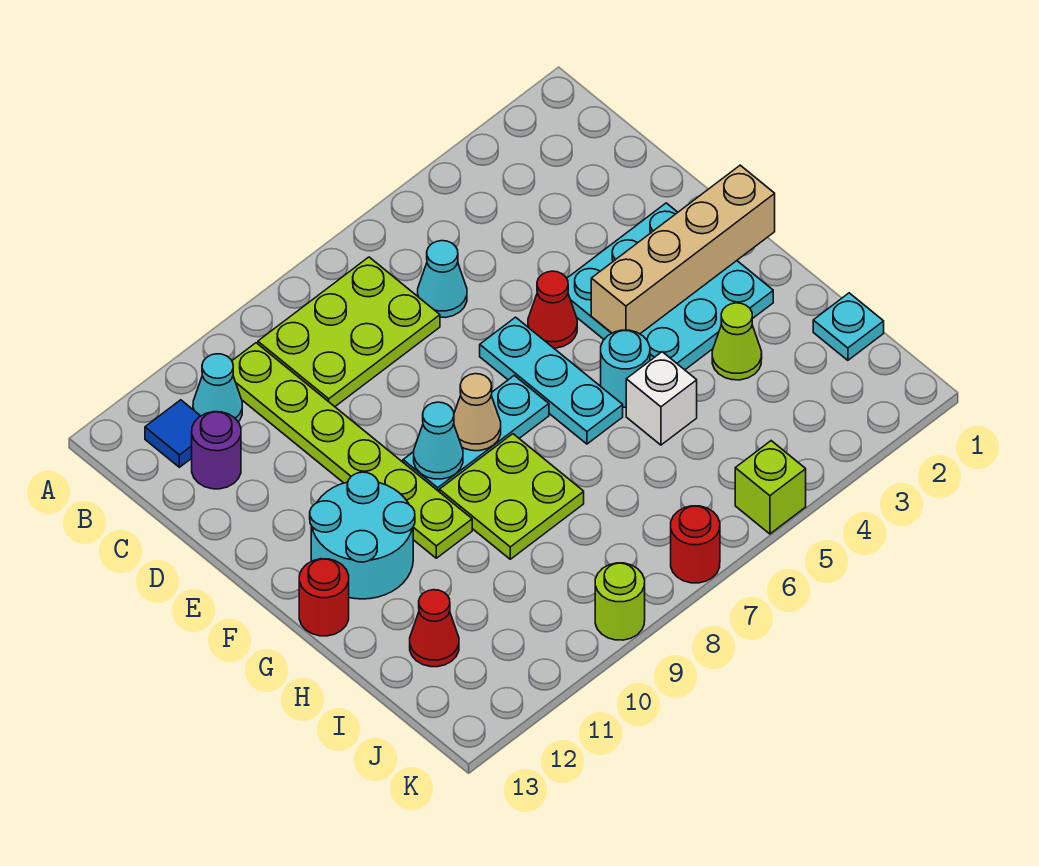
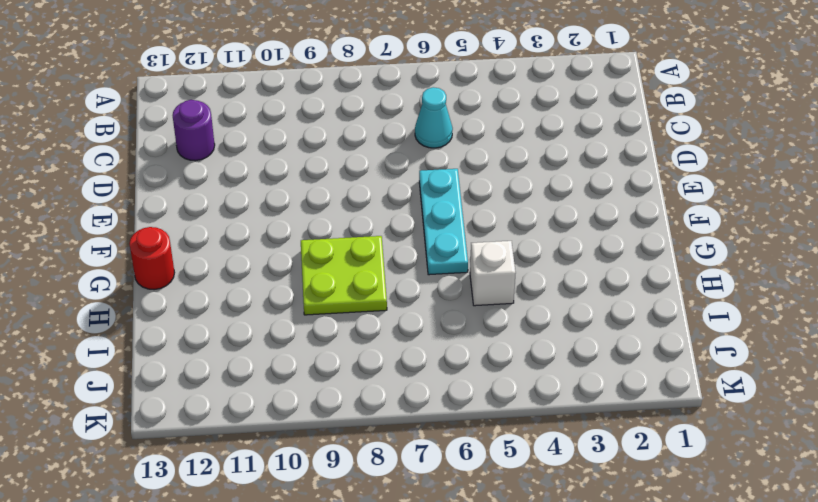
none -> lime plate B7:C9 level 1
none -> lime plate B10:G10 level 1
none -> cyan cone B11 level 1

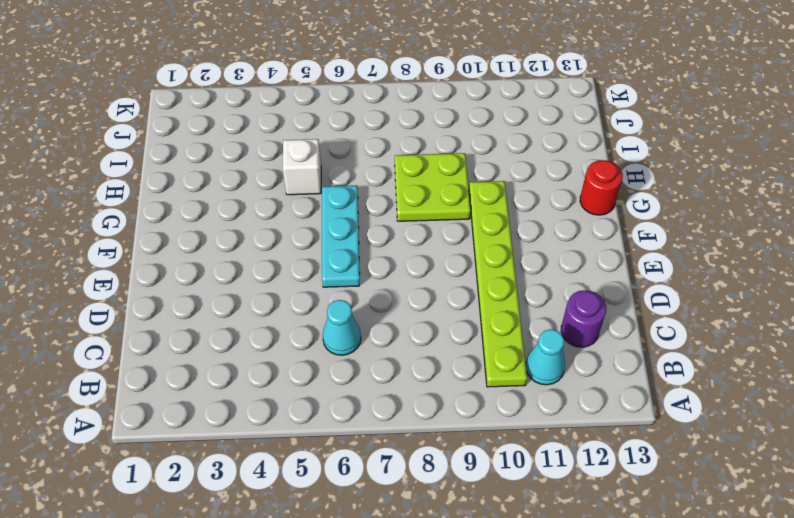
none -> lime plate B7:C9 level 1
none -> blue tile B12 level 1
none -> cyan plate E2:G4 level 1

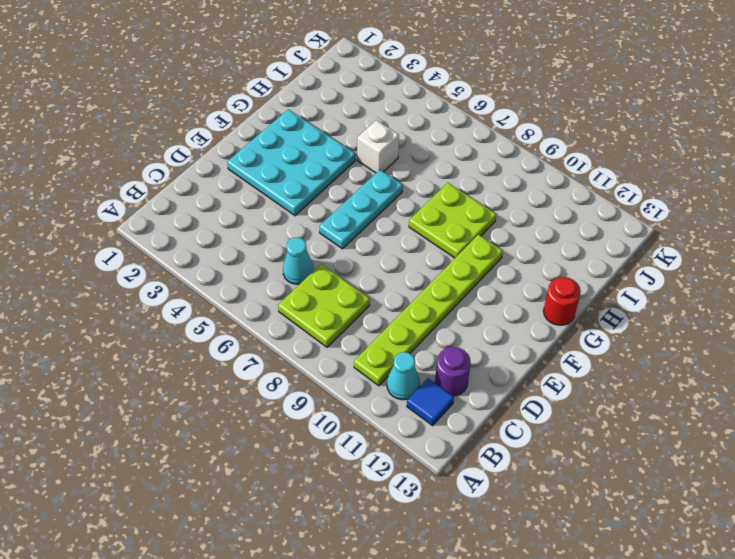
lime plate B7:C8 level 1 -> lime plate B7:C9 level 1
none -> red cone E5 level 1
none -> cyan plate F7:F9 level 1
none -> cyan round brick F11:G12 level 1

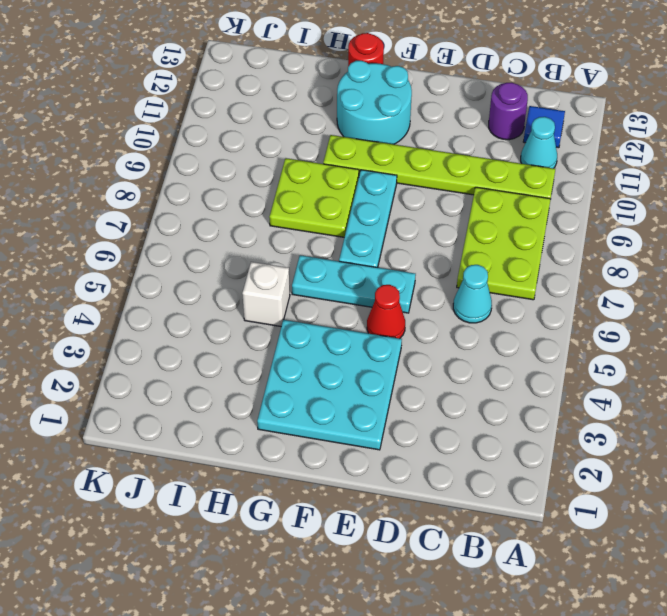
none -> cyan round brick G5 level 1
none -> lime cone H3 level 1
none -> cyan plate I1 level 1

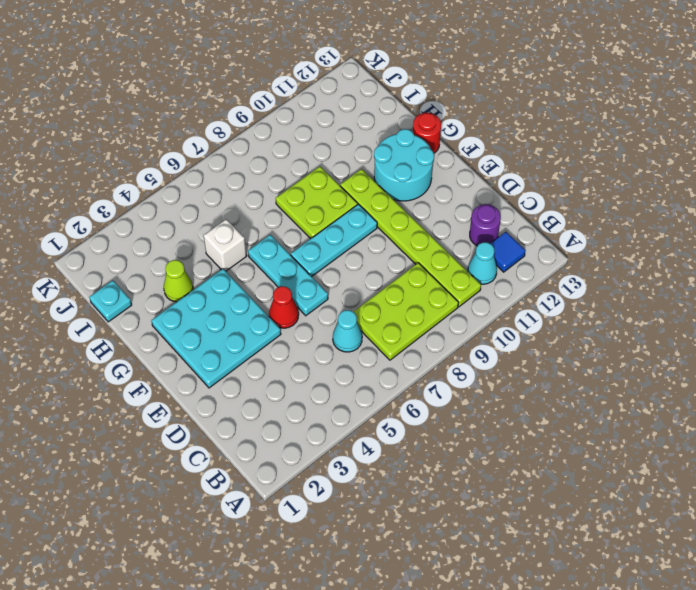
none -> cyan round brick G5 level 1
none -> red cone I12 level 1
none -> lime brick K5 level 1

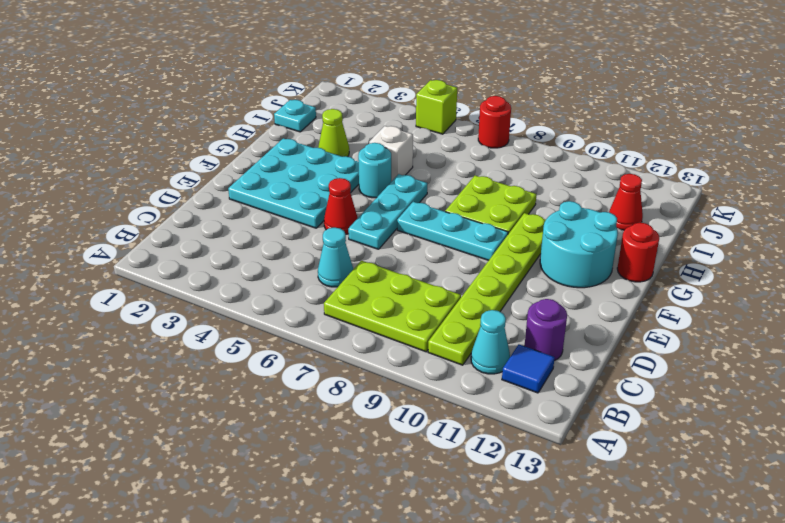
none -> lime round brick K9 level 1
none -> tan brick F1:F4 level 2
none -> tan cone F8 level 2

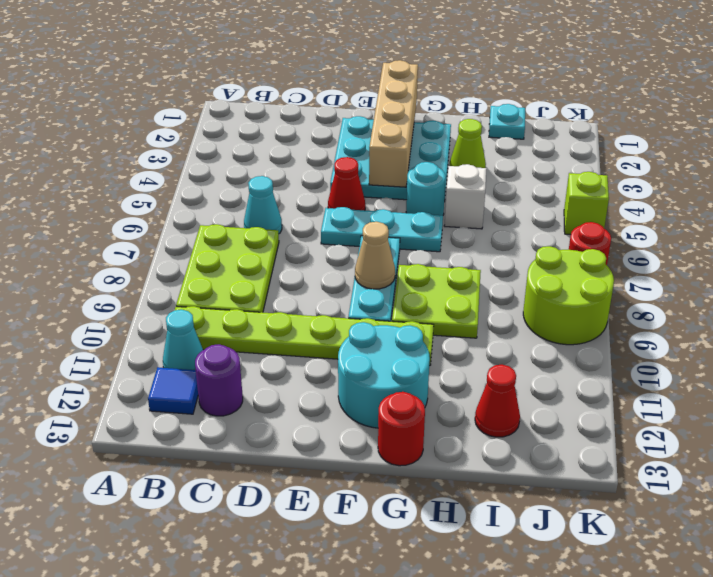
lime round brick J8:K9 level 1 -> lime round brick K9 level 1
none -> cyan cone F9 level 2

